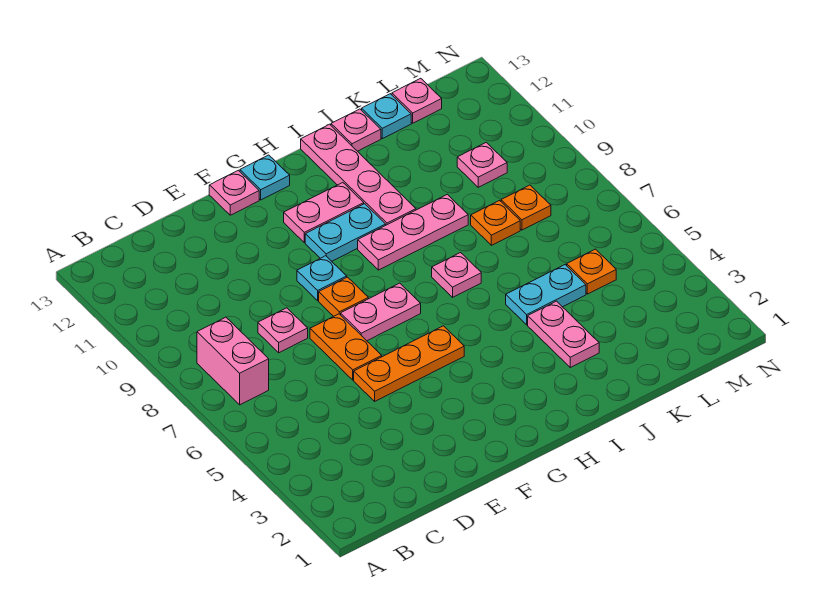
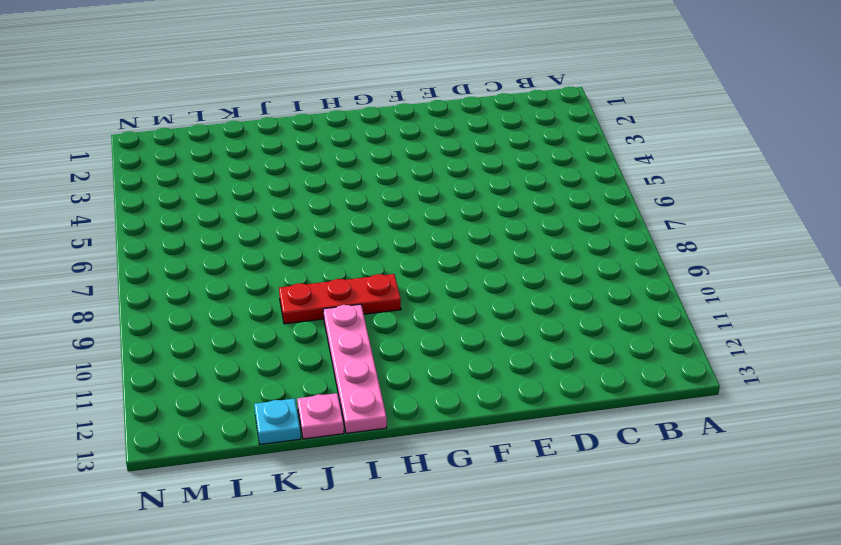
red plate H9:J9 level 1 -> pink plate H9:J9 level 1
none -> pink brick B7:B8 level 1
none -> pink plate D8 level 1
none -> orange plate E5:G5 level 1

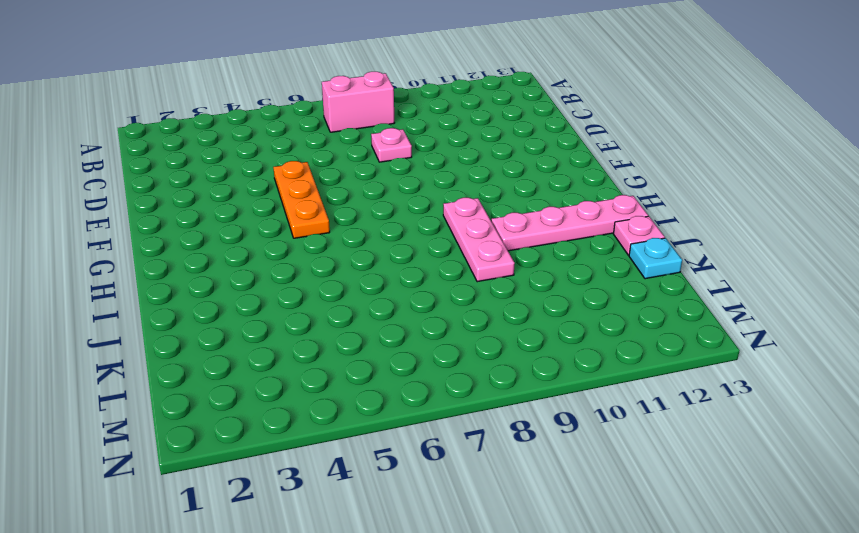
none -> orange plate E6:E7 level 1
none -> pink plate F7:G7 level 1
none -> orange plate F8 level 1

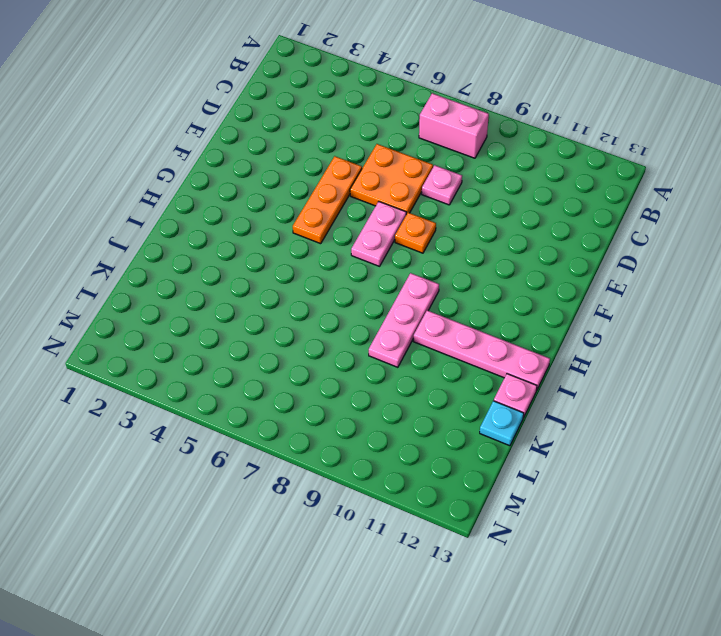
orange plate D6:E7 level 1 -> orange plate E6:E7 level 1
none -> cyan plate F9 level 1
none -> pink plate F13 level 1
none -> cyan plate G10:H10 level 1

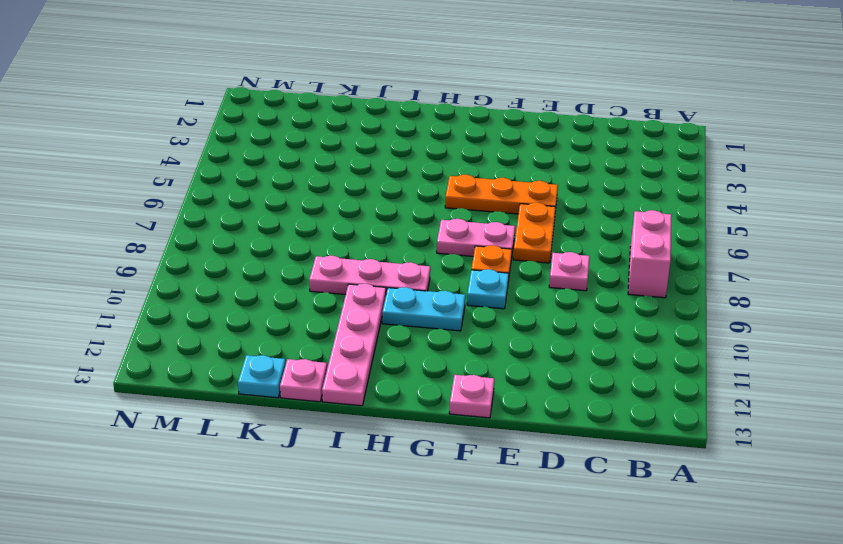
none -> pink plate G11:H11 level 1
none -> cyan plate G13 level 1
none -> pink plate I7 level 1

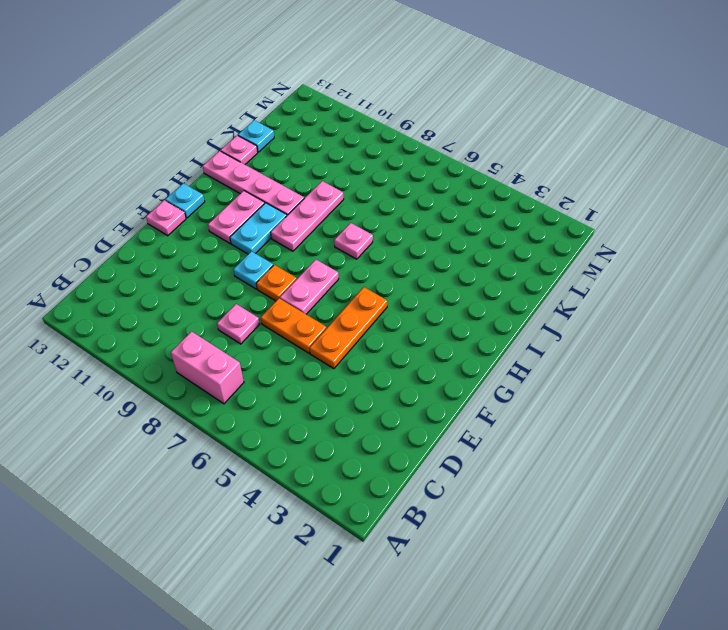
none -> pink plate J3:J4 level 1
none -> cyan plate J5:K5 level 1
none -> orange plate K8 level 1

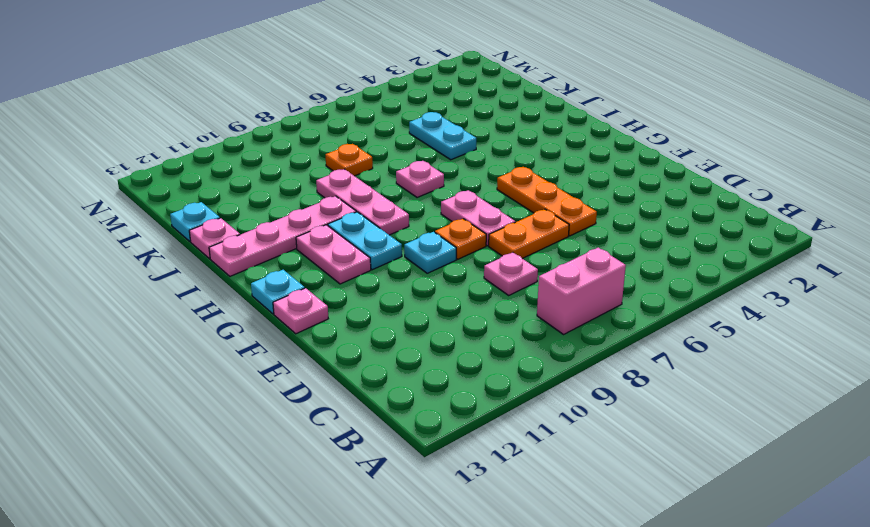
none -> pink plate J3:J4 level 1
none -> orange plate L5 level 1
none -> orange plate L8 level 1

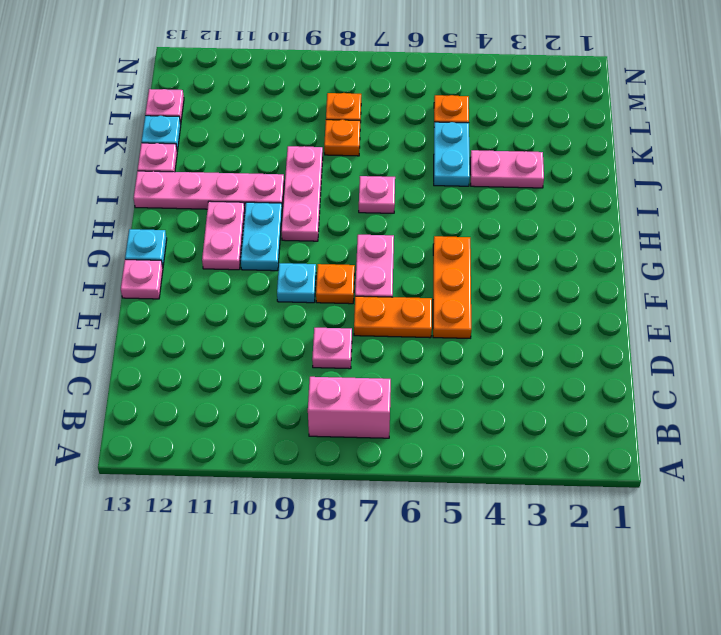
none -> pink plate L10 level 1

